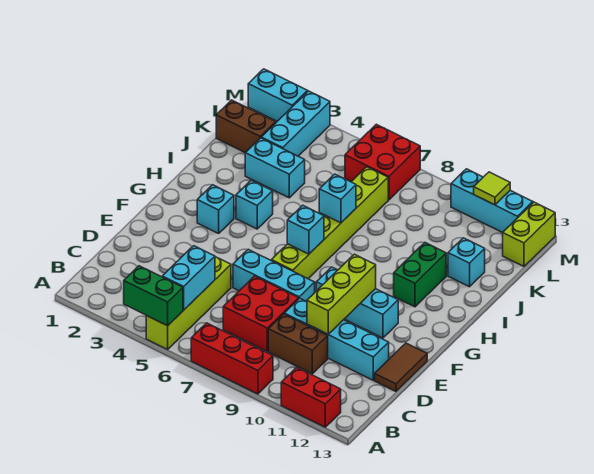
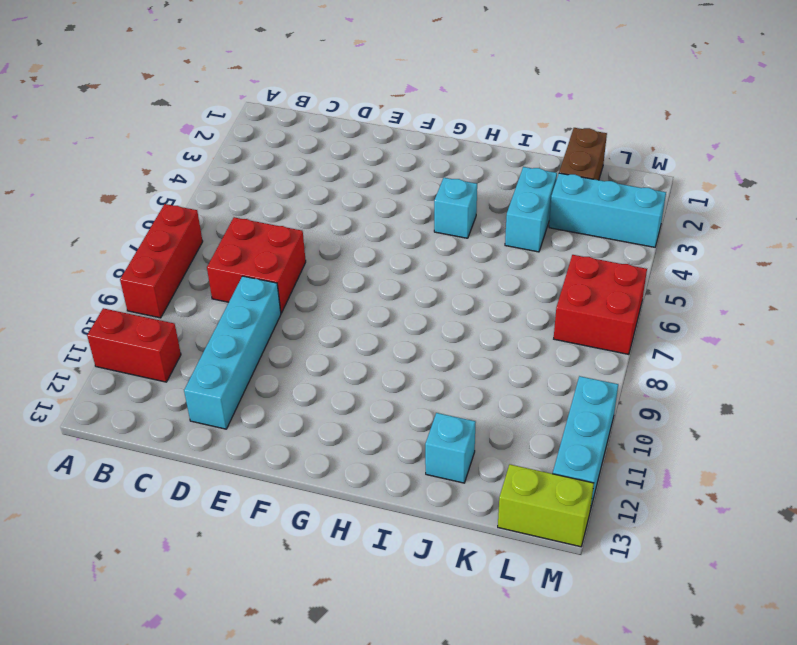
red brick A11:B11 level 1 -> red brick A11:A12 level 1
none -> lime brick A5:D5 level 1
none -> brown brick C9:C10 level 1
none -> brown tile D13:E13 level 1

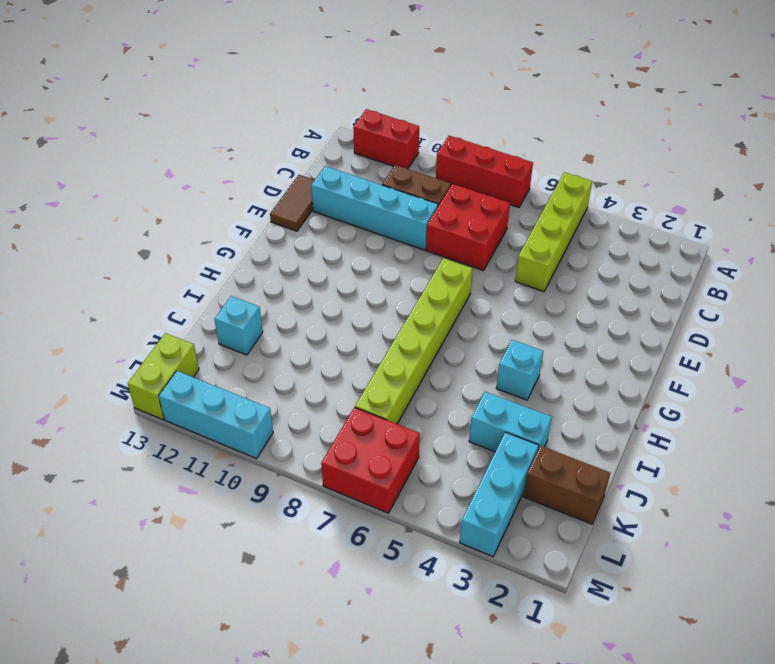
none -> cyan brick E6:E8 level 1
none -> cyan brick F9:F11 level 1
none -> cyan brick G3 level 1

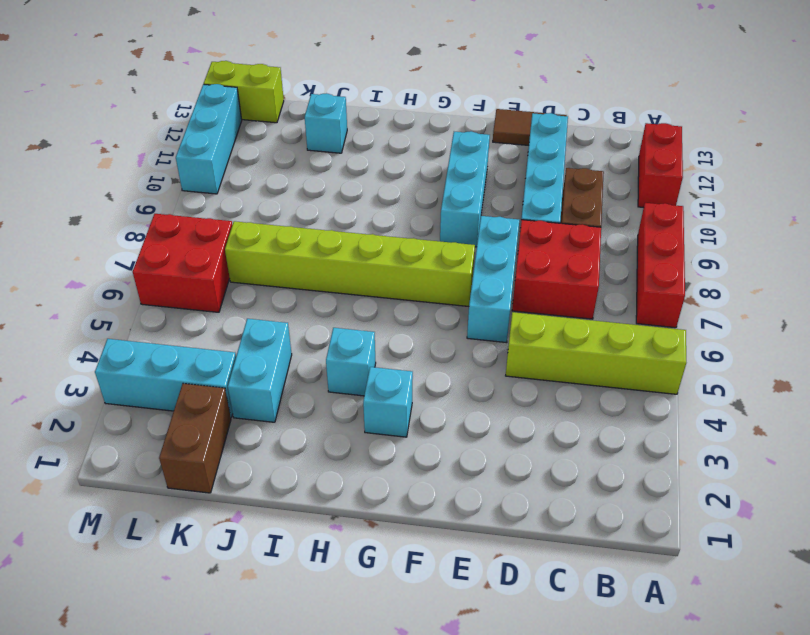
none -> green brick H11:I11 level 1
none -> cyan brick M1:M2 level 1
none -> green brick A4:A5 level 2

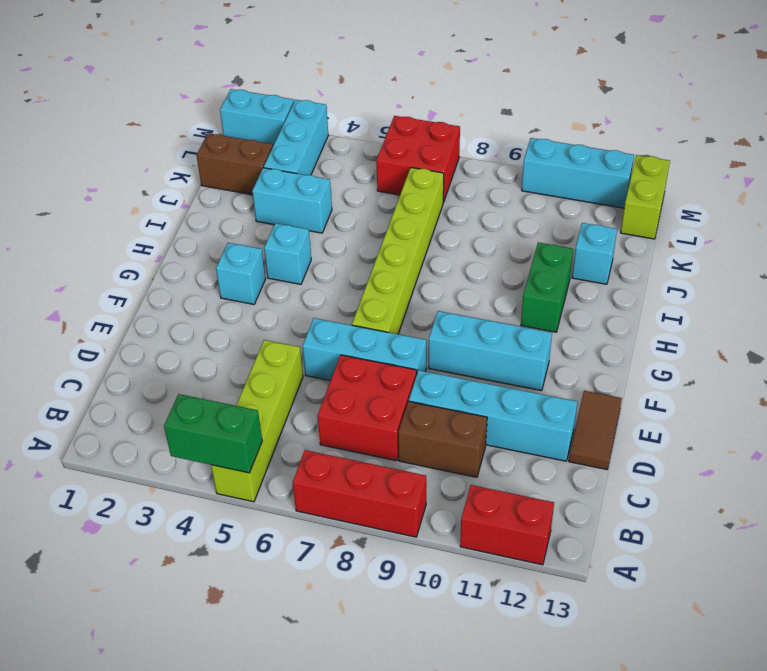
none -> cyan brick B5:C5 level 2
none -> lime brick D10:F10 level 2
none -> cyan brick G7 level 2

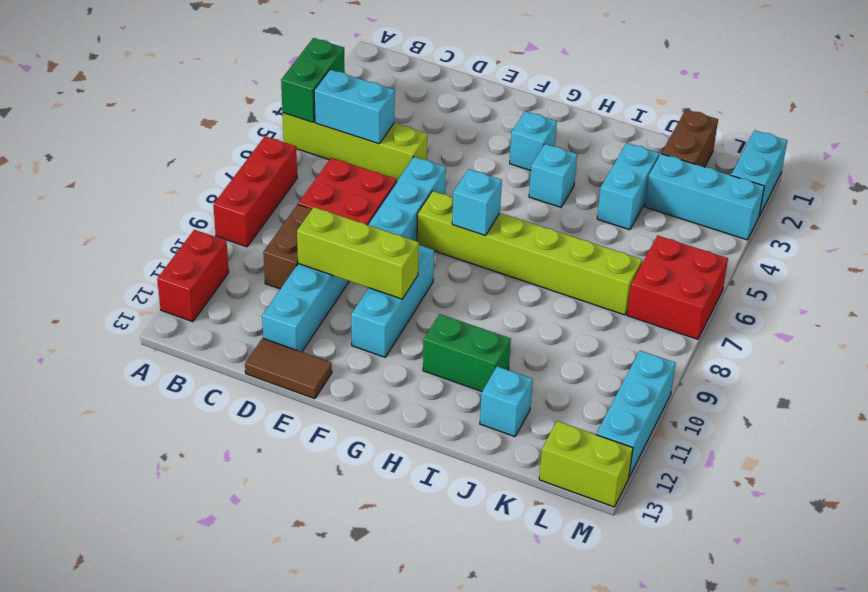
none -> cyan brick I7 level 2
none -> lime tile M11 level 2

